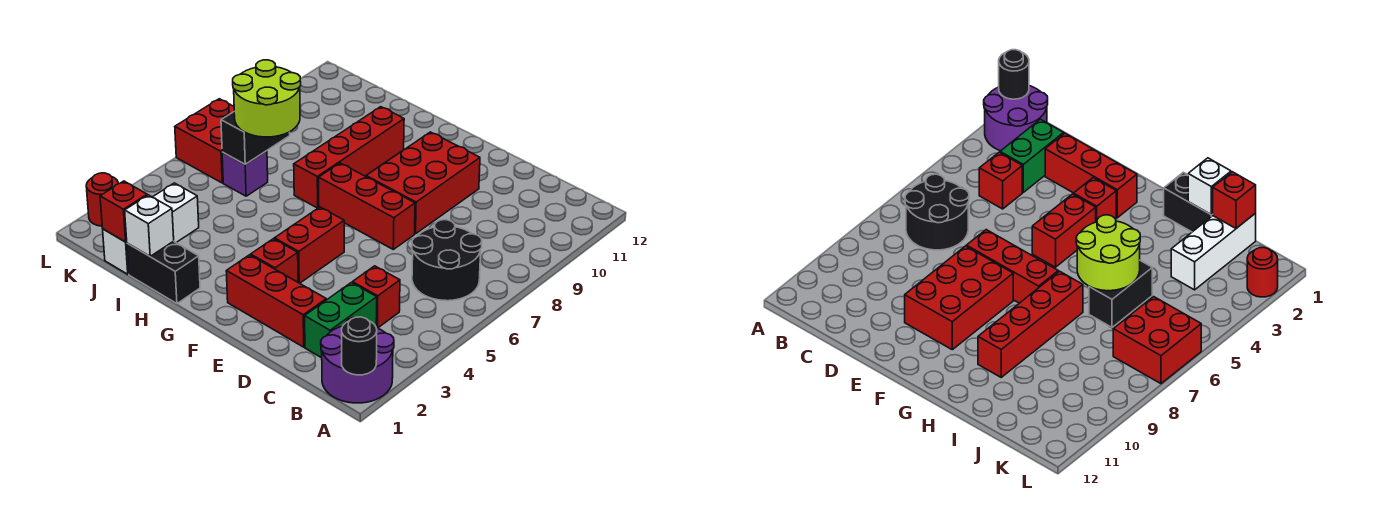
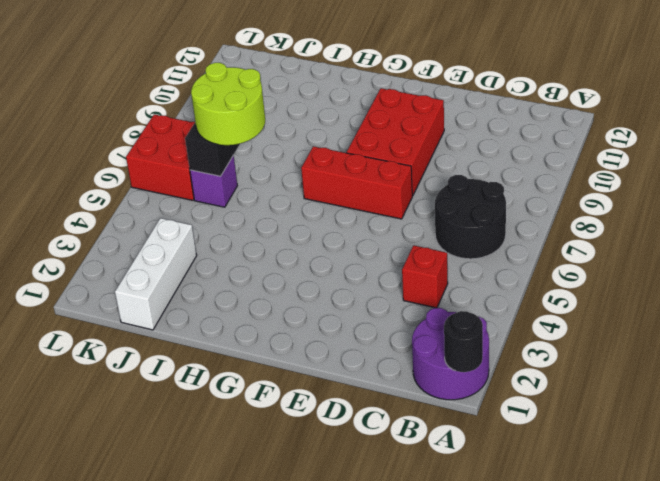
none -> green brick C2:C3 level 1
none -> red brick D2:F2 level 1
none -> red brick F3 level 1

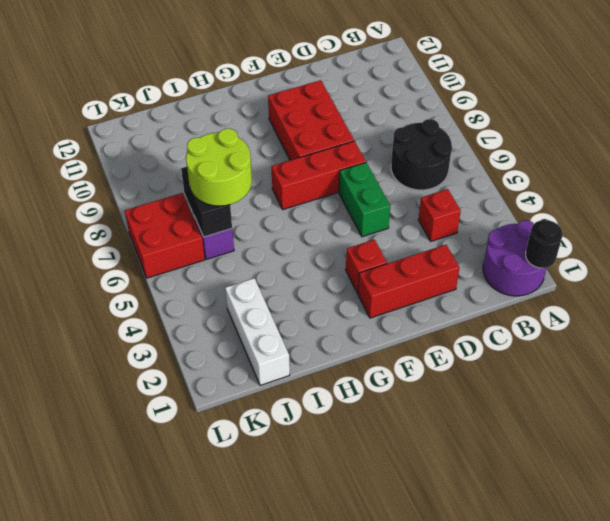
green brick E5:E6 level 1 -> green brick C2:C3 level 1
none -> red brick F4:F5 level 1
none -> black brick H1:I1 level 1
none -> red brick H7:H10 level 1

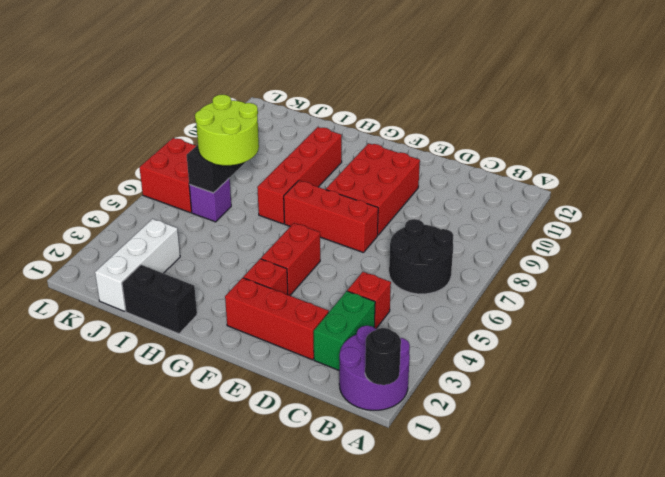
none -> red round brick L2 level 1
none -> white brick I1 level 2
none -> red brick J1 level 2

